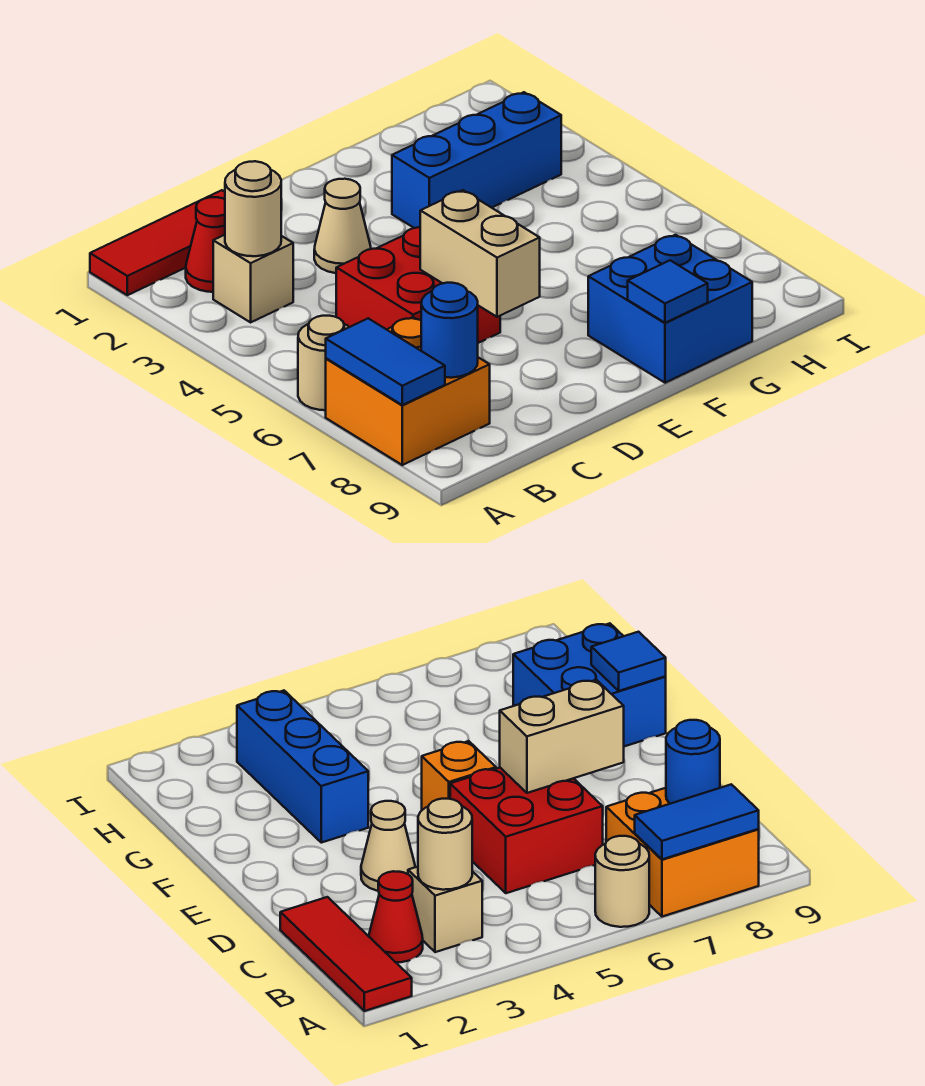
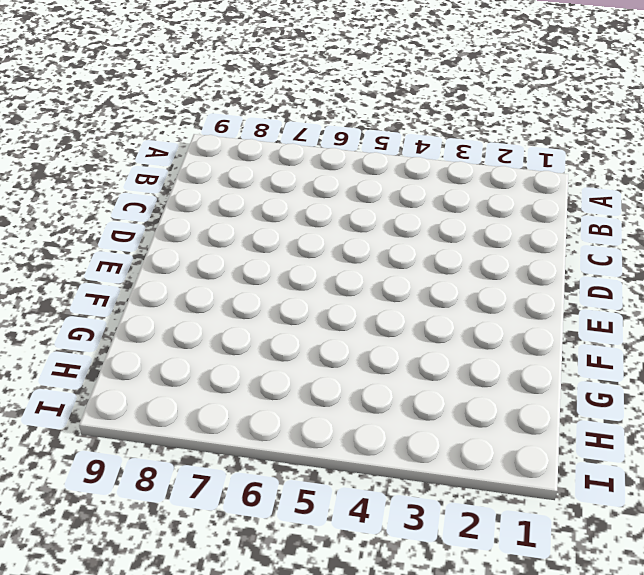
none -> red tile A1:C1 level 1
none -> tan round brick A6 level 1
none -> orange brick A7:B8 level 1

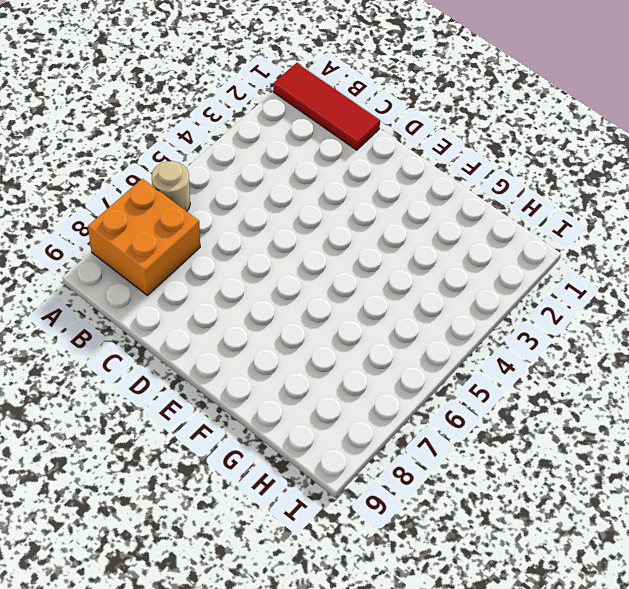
none -> red cone B2 level 1
none -> tan brick B3 level 1
none -> red brick C5:D6 level 1

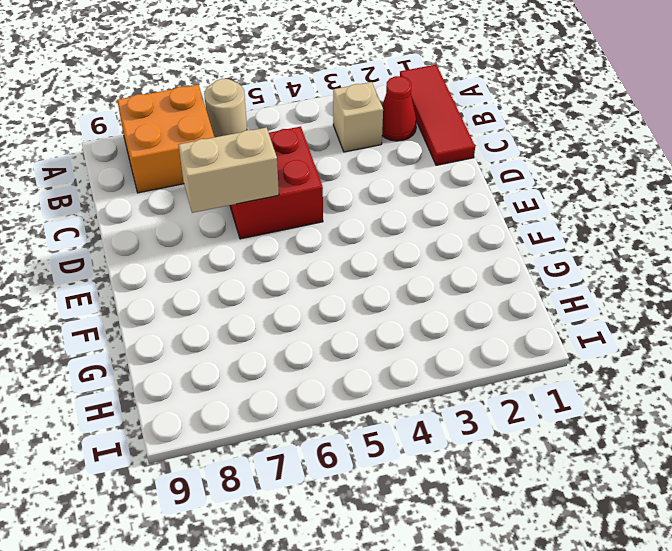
none -> tan cone D3 level 1
none -> orange brick E5 level 1
none -> blue brick F3:H3 level 1

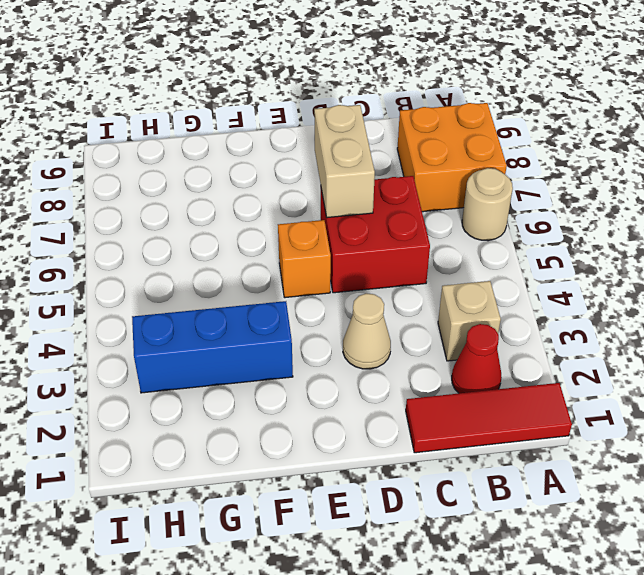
none -> blue brick F8:G9 level 1
none -> blue tile A7:A8 level 2
none -> tan round brick B3 level 2

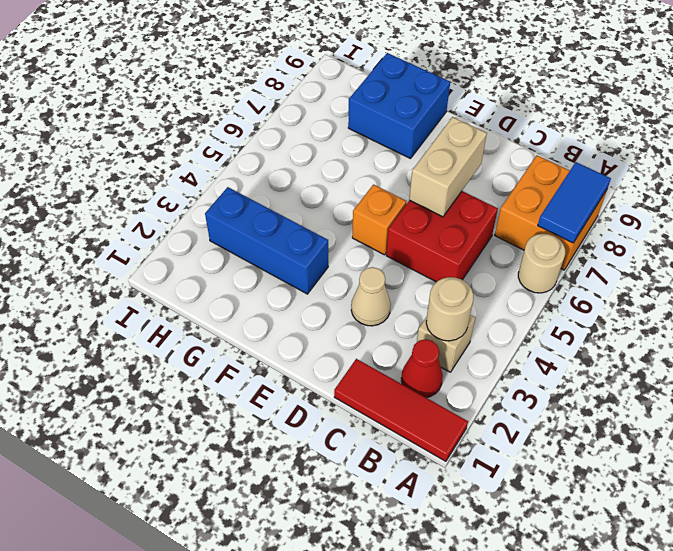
none -> blue round brick B8 level 2
none -> blue tile F9 level 2

